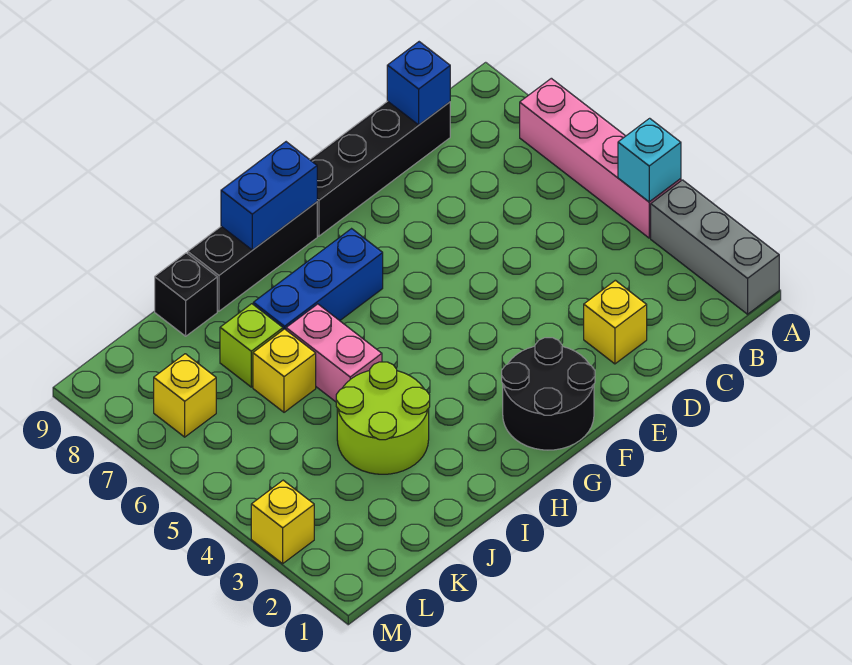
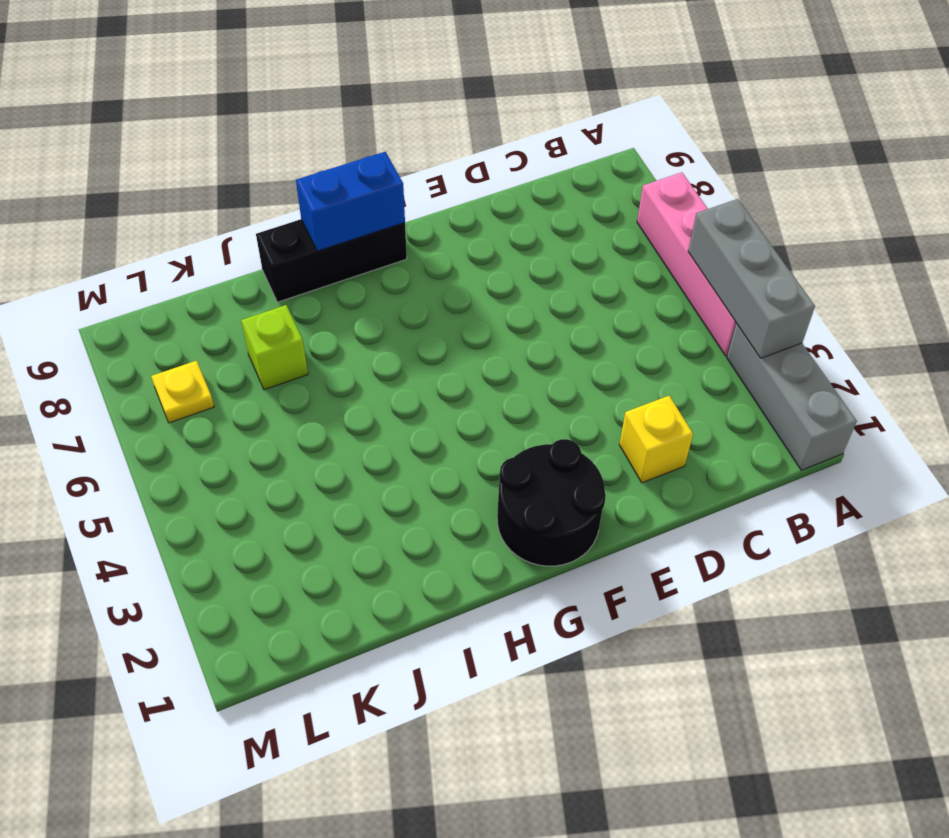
grey brick A3:A5 level 2 -> cyan brick A4 level 2
yellow plate L7 level 1 -> yellow brick L7 level 1
none -> black brick C9:F9 level 1
none -> blue brick G7:I7 level 1
none -> lime round brick I3:J4 level 1

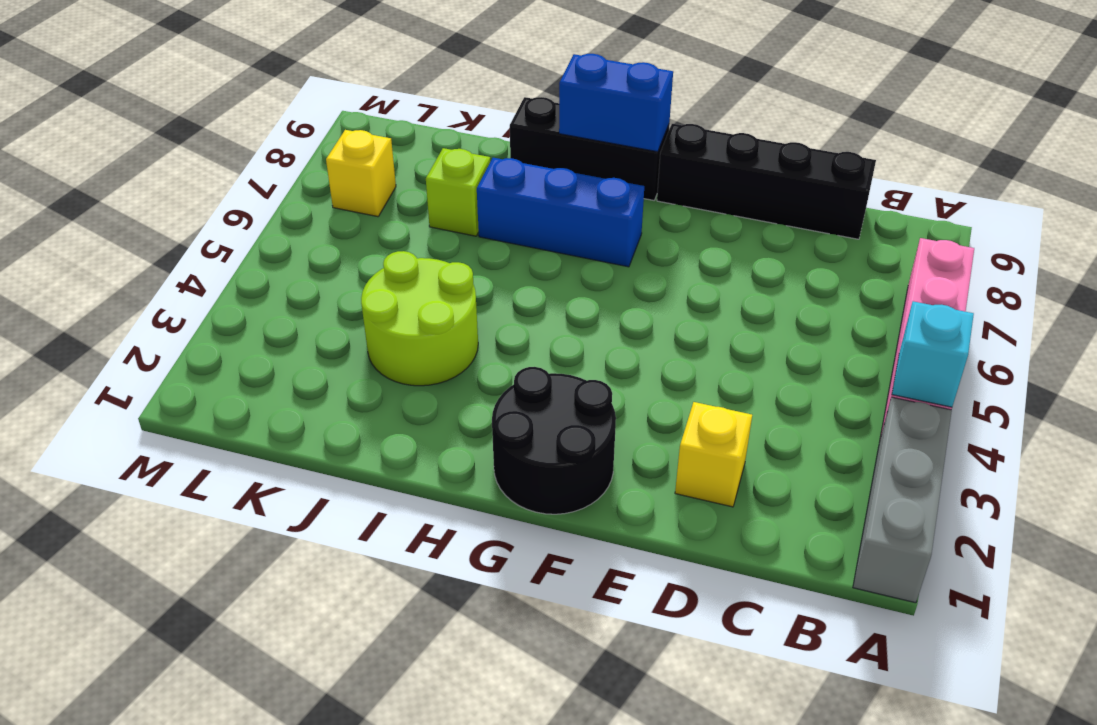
none -> pink brick I5:I6 level 1
none -> yellow brick J6 level 1
none -> black brick J9 level 1

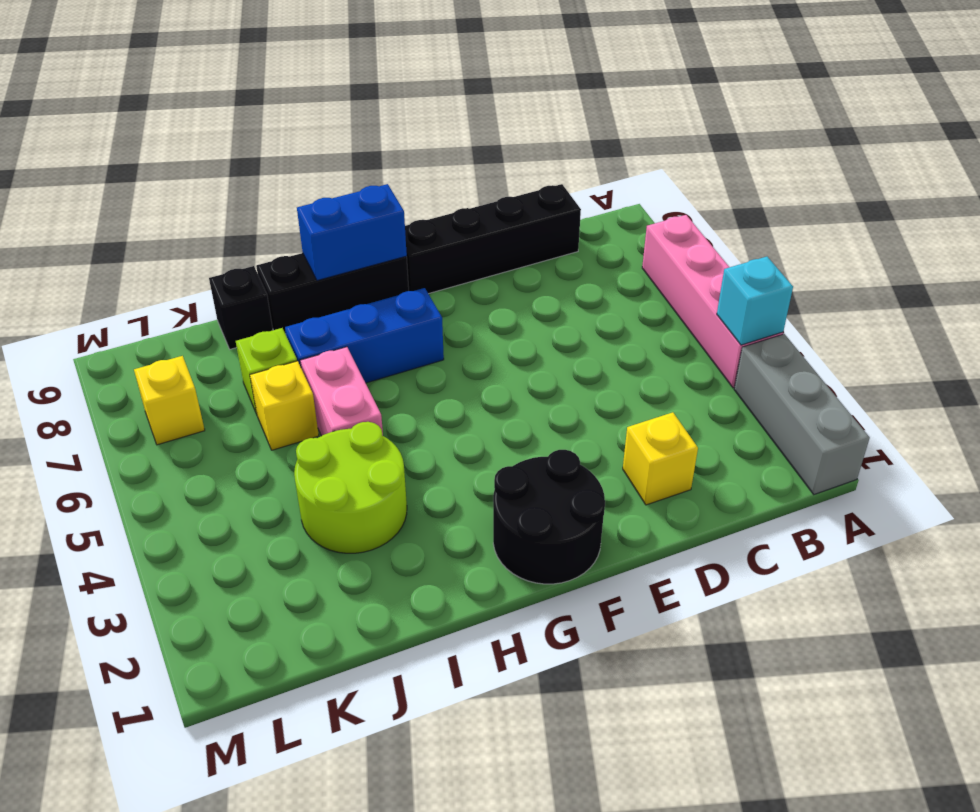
none -> yellow brick M3 level 1
none -> blue brick C9 level 2

